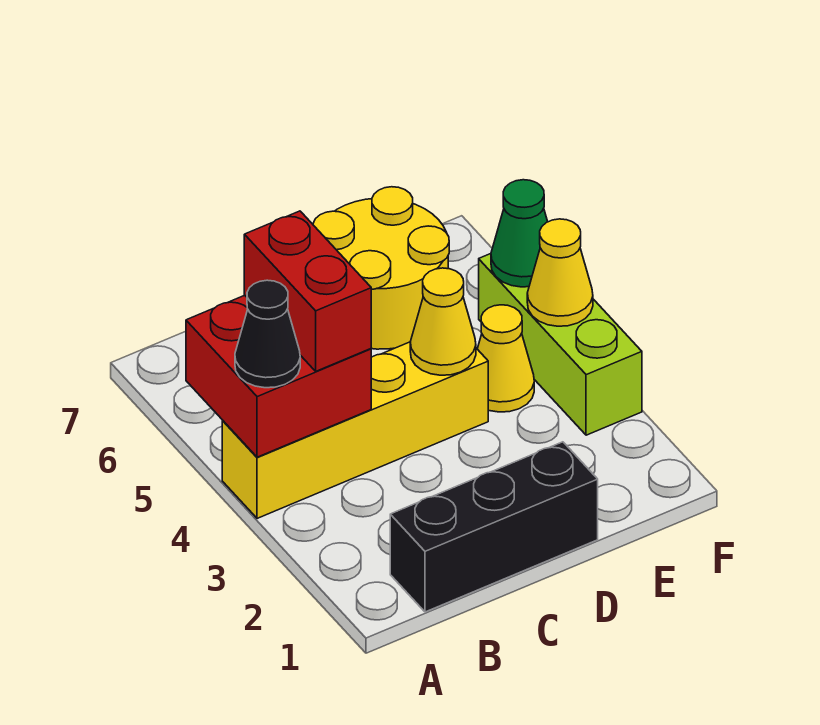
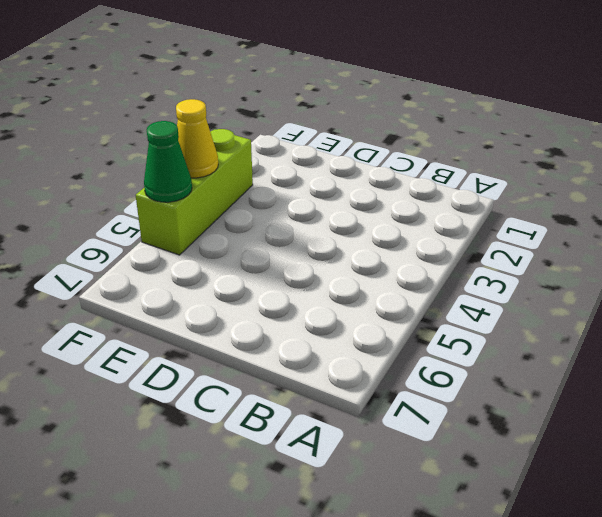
none -> yellow brick A4:D4 level 1
none -> black brick B1:D1 level 1

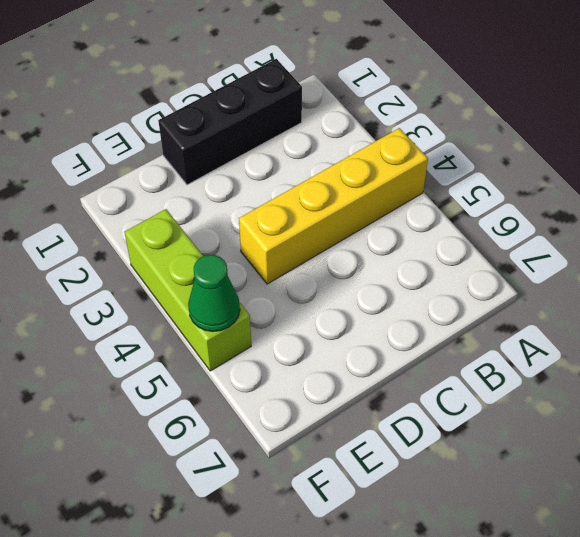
none -> yellow round brick D6:E7 level 1
none -> yellow cone E4 level 1

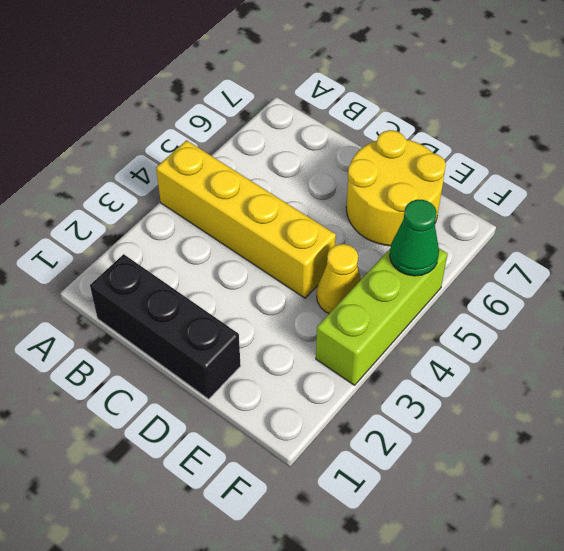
none -> red brick A4:B5 level 2
none -> yellow cone D4 level 2

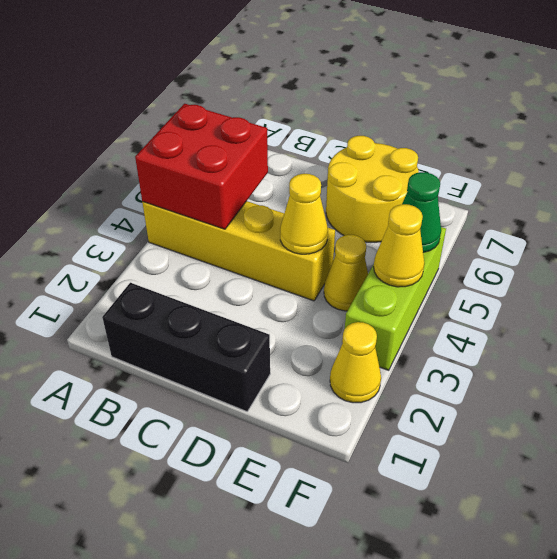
yellow cone F2 level 1 -> none
none -> black cone A4 level 3
none -> red brick B4:B5 level 3

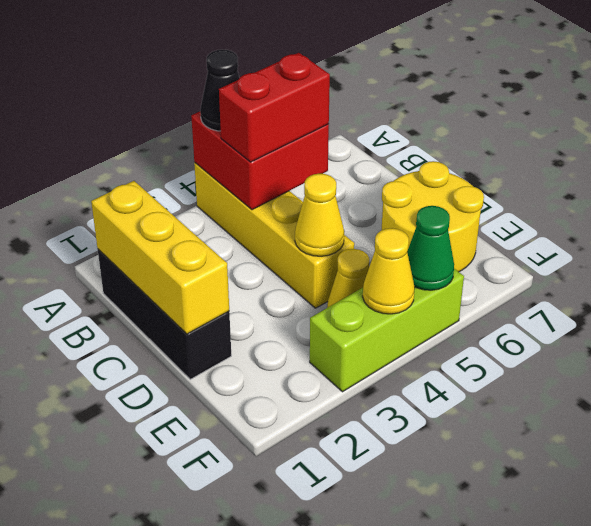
yellow brick B1:D1 level 2 -> none

